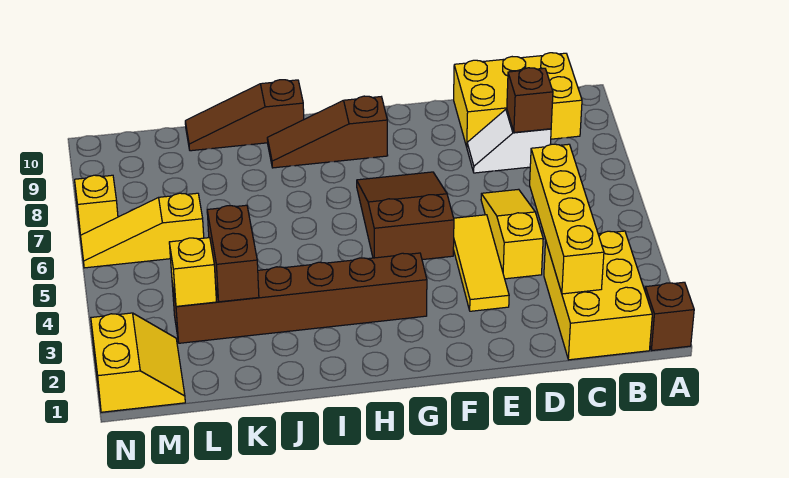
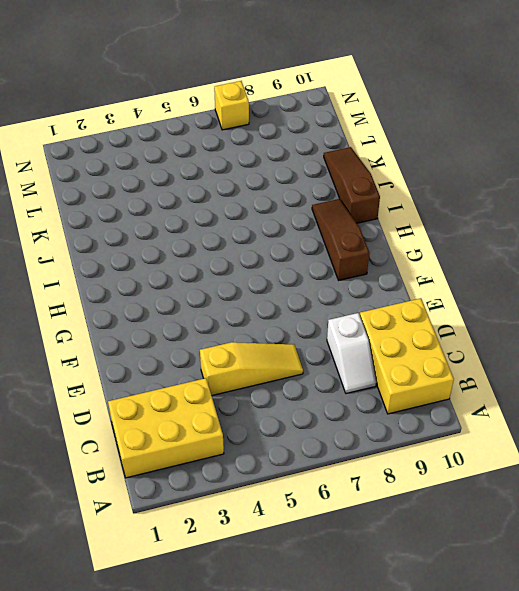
white slope C8:D8 level 1 top D -> white slope C8:D8 level 1 top C
none -> brown brick A1 level 1
none -> yellow tile E3:E5 level 1
none -> brown slope F5:G7 level 1 top 5

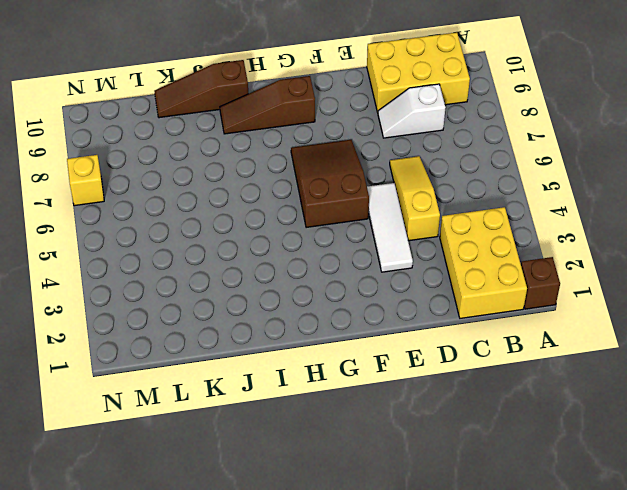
white tile E3:E5 level 1 -> yellow tile E3:E5 level 1
none -> brown brick G3:L3 level 1
none -> yellow slope L6:N6 level 1 top L
none -> yellow slope M1:N2 level 1 top N

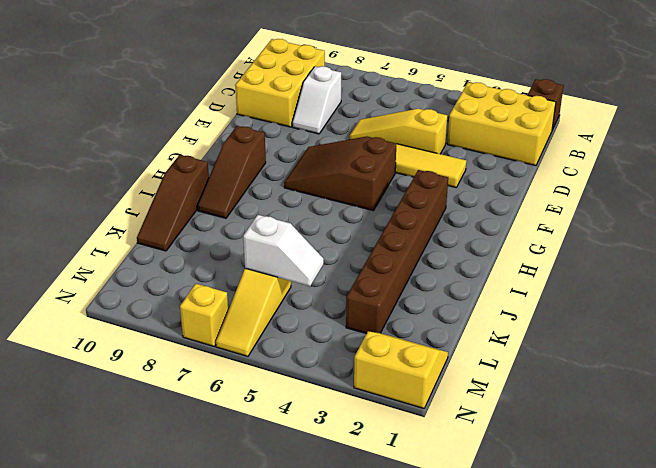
white slope L5:L6 level 2 top 6 -> none
none -> yellow brick C2:C5 level 2
none -> brown brick C8 level 2
none -> brown brick K3:K4 level 2

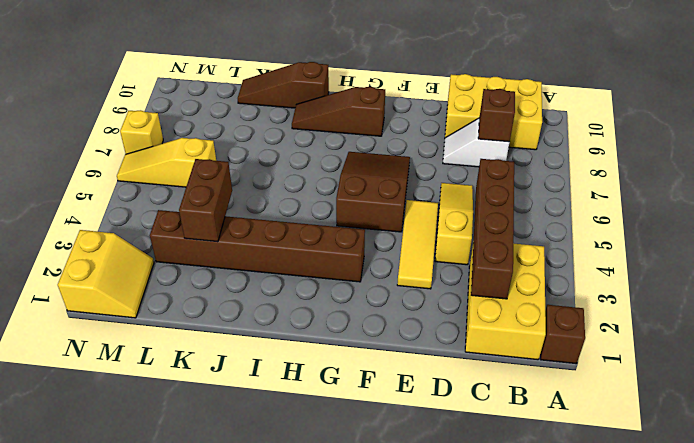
brown brick C2:C5 level 2 -> yellow brick C2:C5 level 2
none -> yellow brick L3 level 2

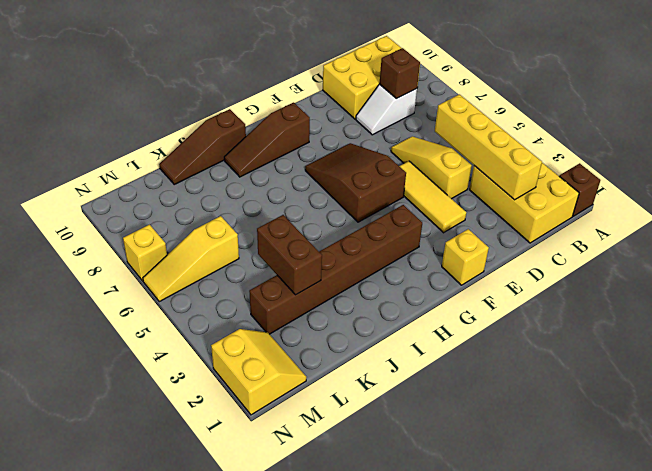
yellow brick F1 level 1 -> yellow brick L3 level 2

